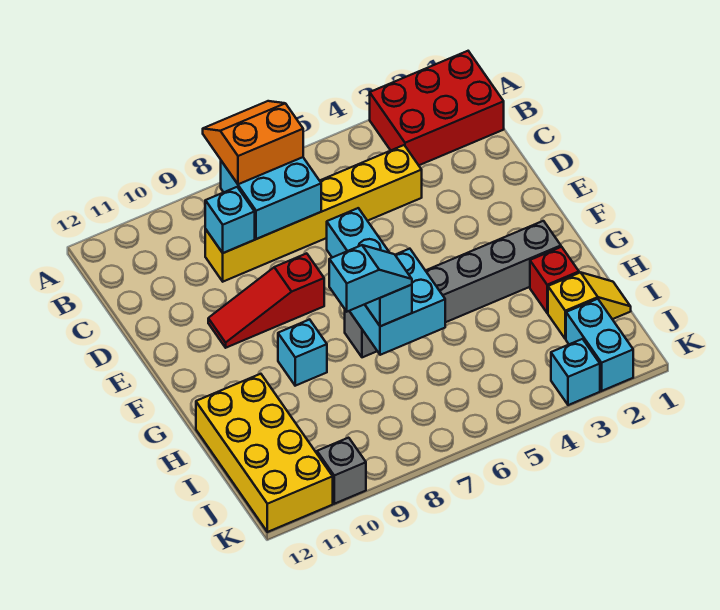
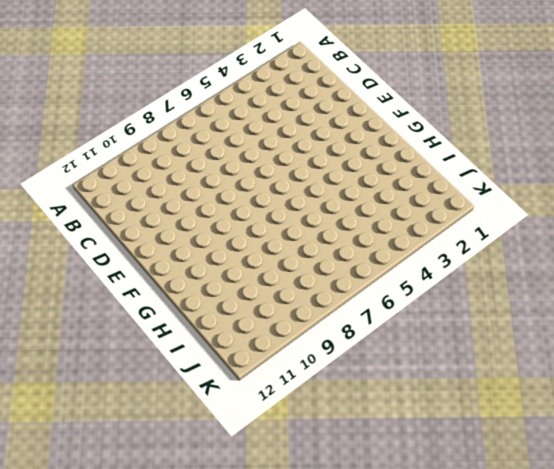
none -> red brick A1:B3 level 1
none -> yellow brick C4:C9 level 1
none -> red slope E8:E10 level 1 top 8

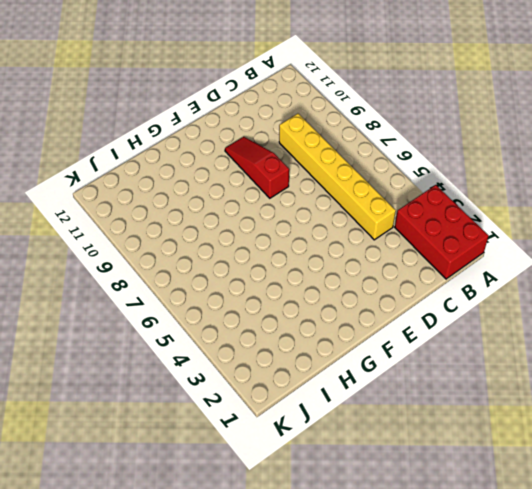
none -> grey brick G2:G7 level 1
none -> cyan brick G9 level 1
none -> red brick H2 level 1

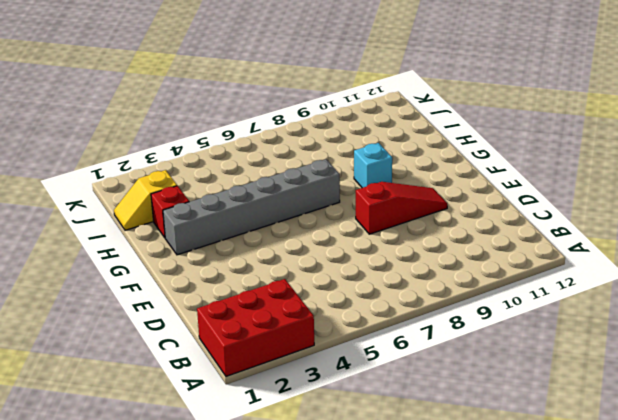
none -> yellow brick C4:C9 level 1
none -> yellow brick H11:K12 level 1
none -> cyan brick J2:K2 level 1

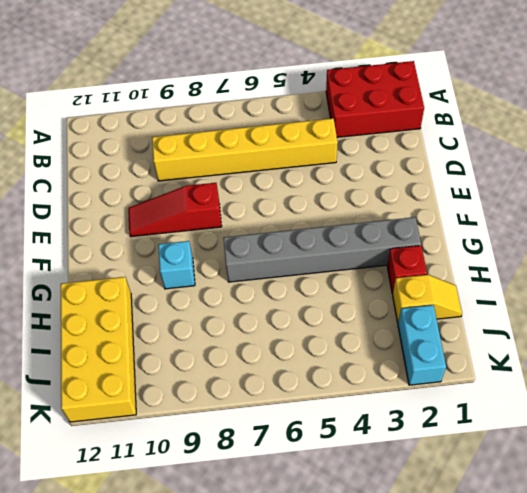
none -> cyan brick K3 level 1
none -> grey brick K10 level 1
none -> cyan brick B7:C8 level 2

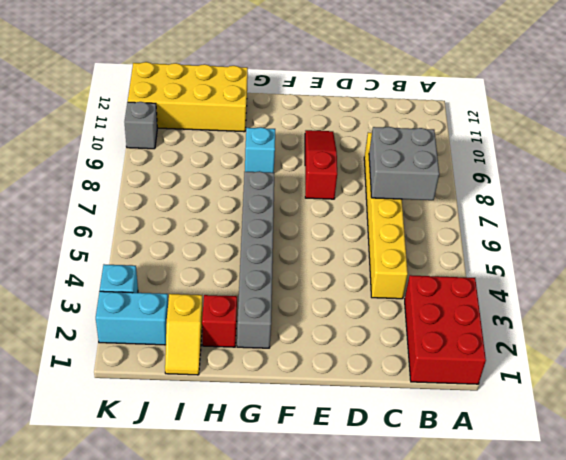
grey brick B7:C8 level 2 -> cyan brick B7:C8 level 2
none -> cyan brick C9 level 2
none -> cyan brick G6:H7 level 2
none -> orange slope A7:B8 level 3 top B

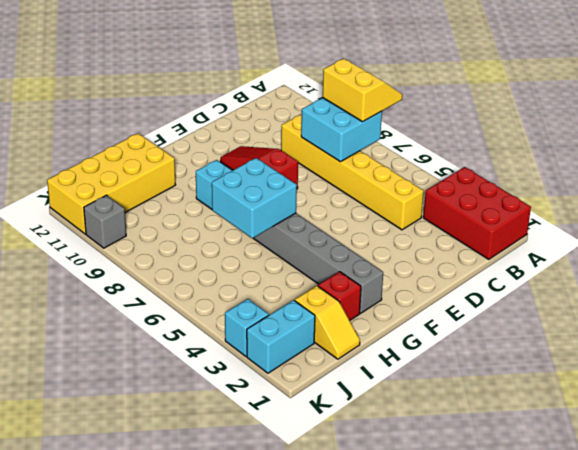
yellow slope A7:B8 level 3 top B -> orange slope A7:B8 level 3 top B
none -> cyan brick C9 level 2
none -> cyan brick F7:H7 level 3
none -> cyan slope H7:H8 level 4 top 8

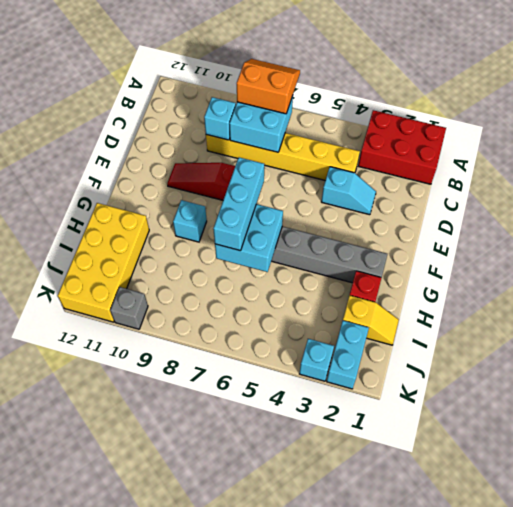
cyan slope D3:D4 level 1 top 4 -> cyan slope H7:H8 level 4 top 8

